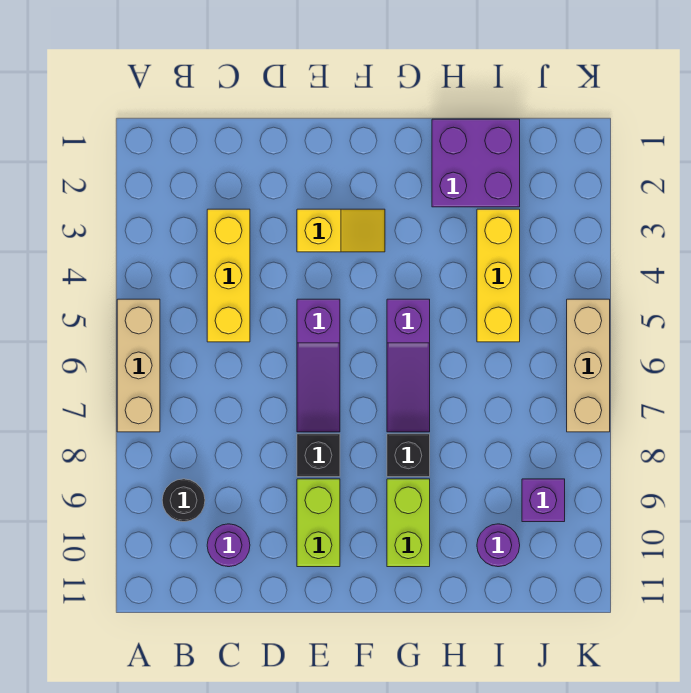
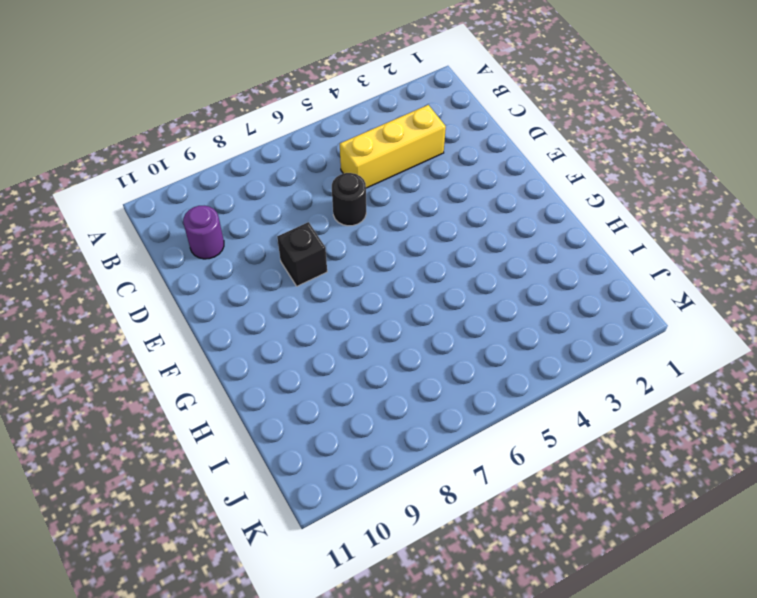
black round brick D6 level 1 -> black round brick B9 level 1
none -> tan brick A5:A7 level 1
none -> yellow slope E3:F3 level 1 top E
none -> purple slope E5:E7 level 1 top 5

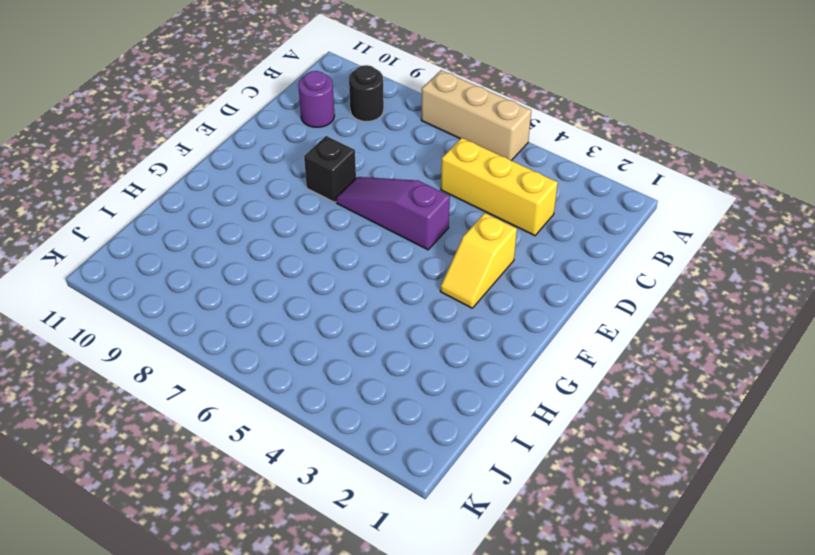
none -> lime brick E9:E10 level 1
none -> purple slope G5:G7 level 1 top 5
none -> black brick G8 level 1

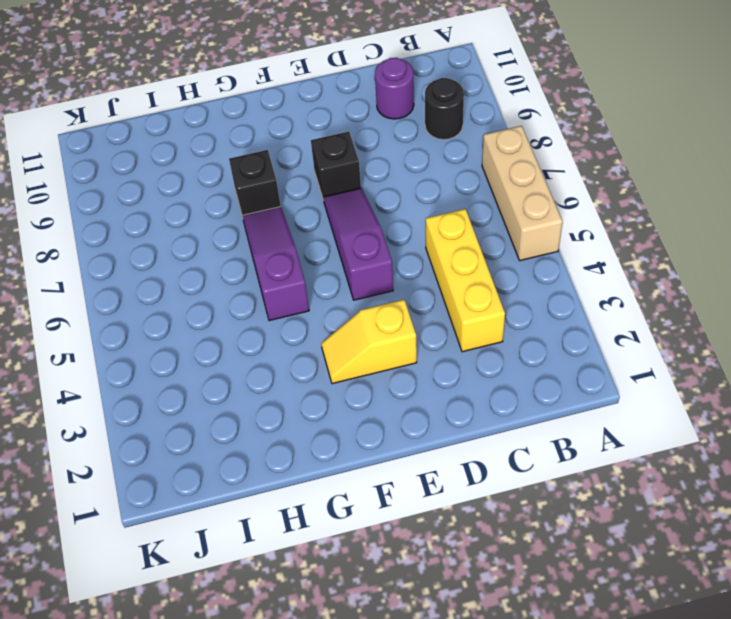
none -> lime brick E9:E10 level 1
none -> lime brick G9:G10 level 1
none -> purple brick H1:I2 level 1

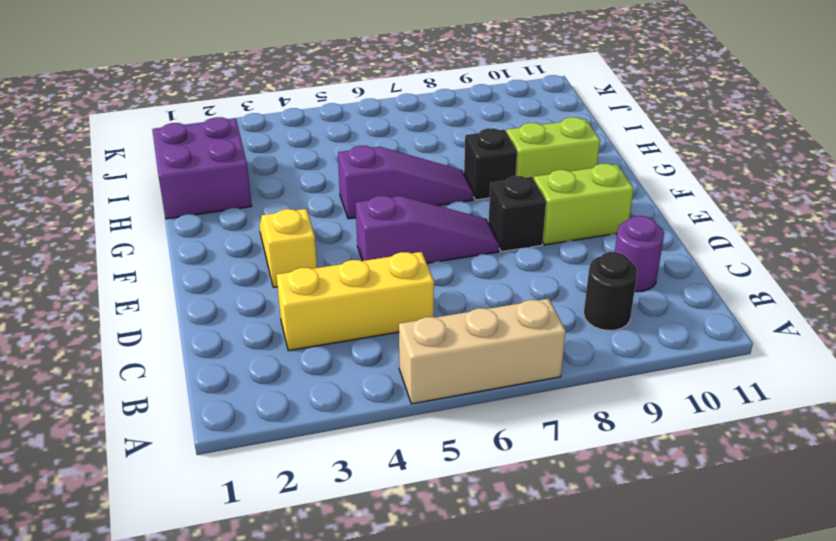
none -> yellow brick I3:I5 level 1
none -> purple round brick I10 level 1
none -> purple brick J9 level 1

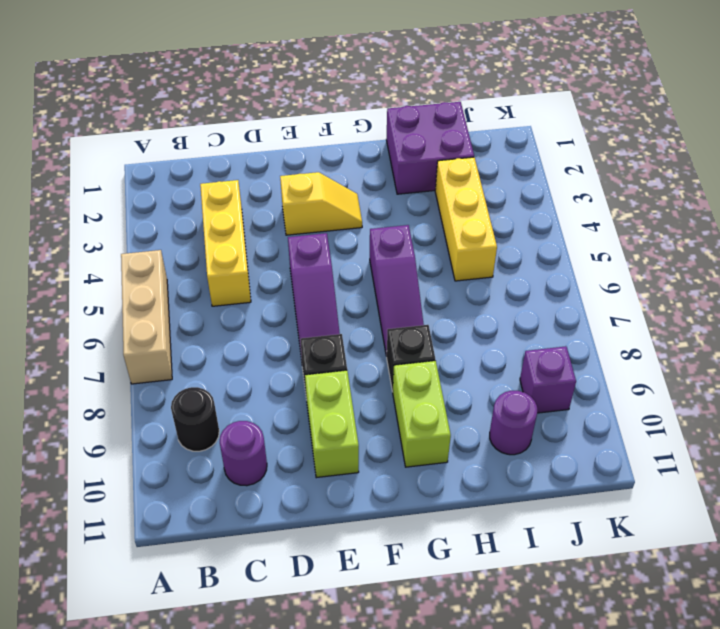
none -> tan brick K5:K7 level 1

